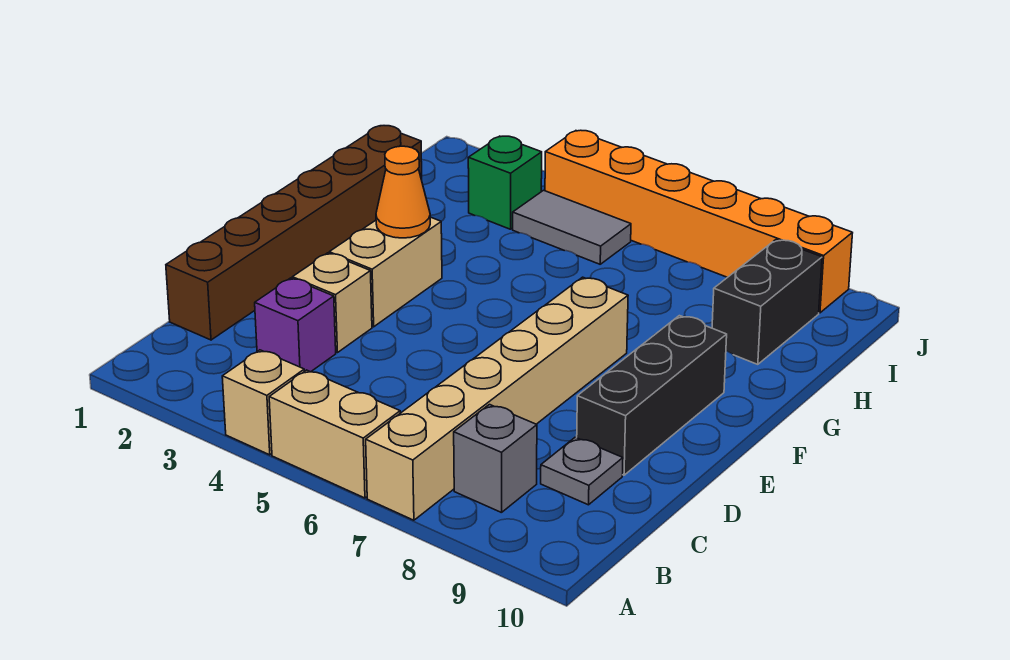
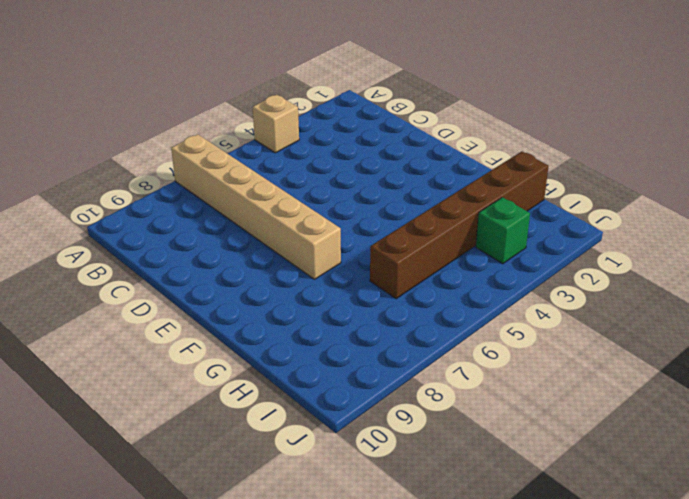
brown brick H1:H6 level 1 -> brown brick C1:H1 level 1
none -> tan brick A5:A6 level 1
none -> grey brick B8 level 1
none -> purple brick C3 level 1

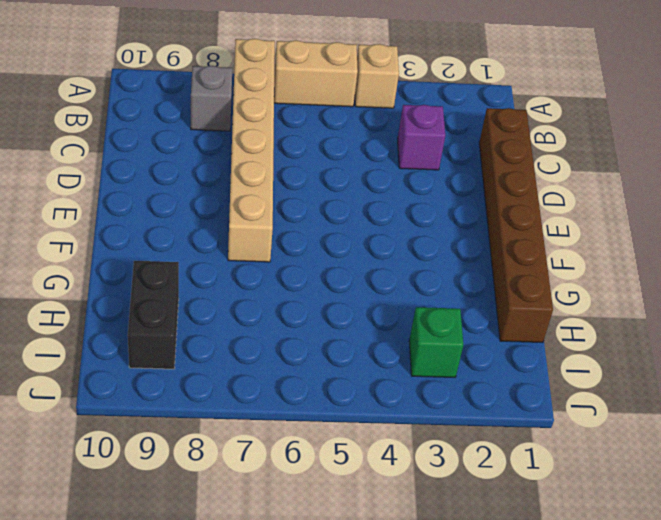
none -> grey plate C9 level 1
none -> tan brick D3 level 1
none -> black brick D9:F9 level 1

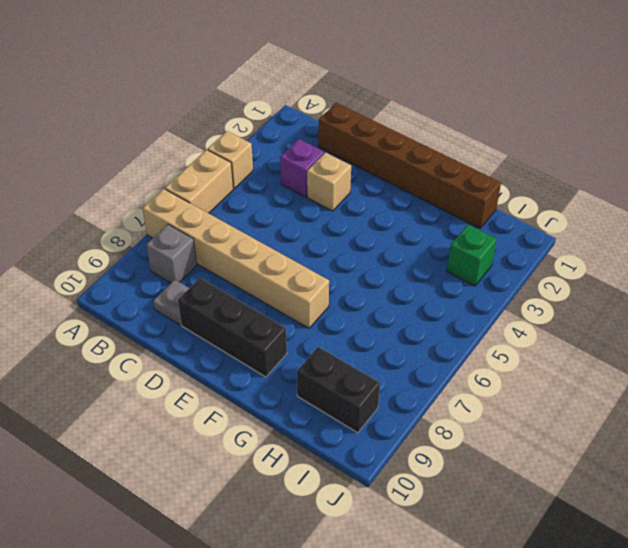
none -> tan brick E3:F3 level 1
none -> grey tile I4:I5 level 1
none -> orange brick J4:J9 level 1

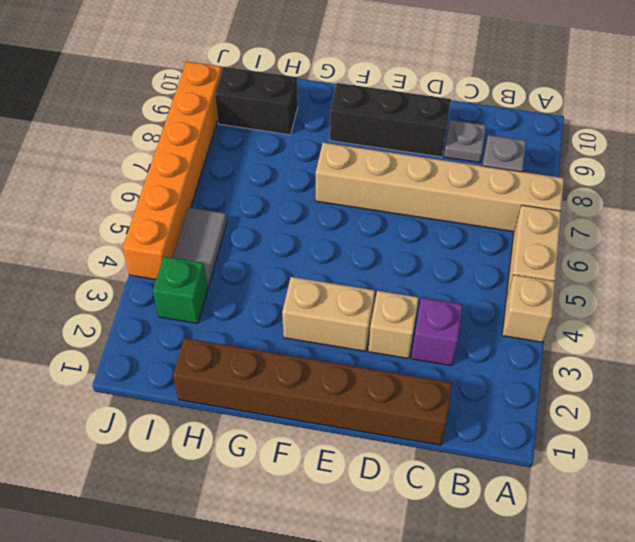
none -> orange cone F3 level 2

